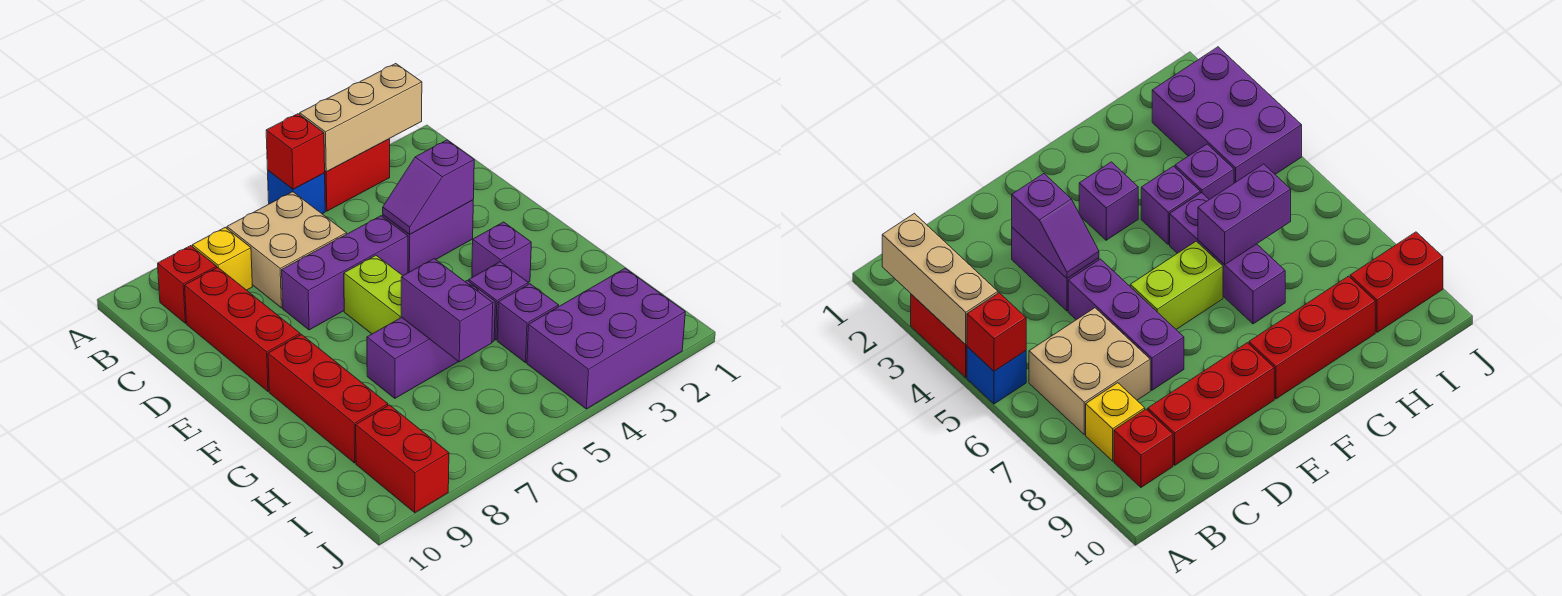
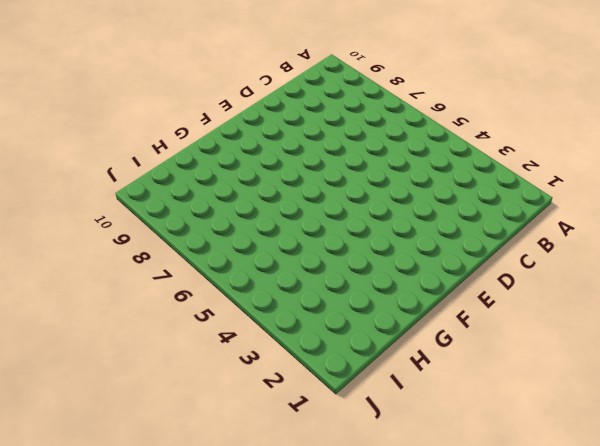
none -> red brick A3:A4 level 1
none -> blue brick A5 level 1
none -> tan brick B6:C7 level 1

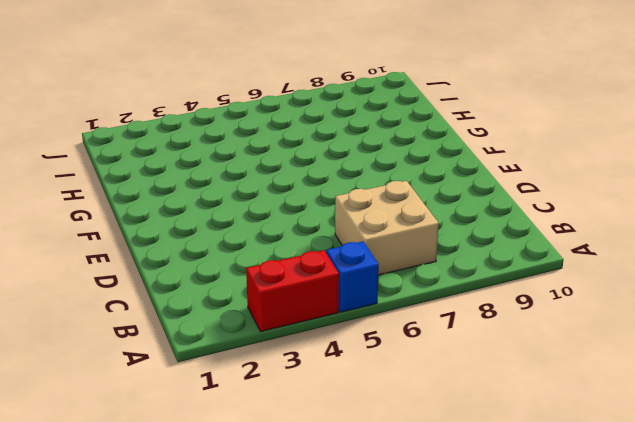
none -> yellow brick B8 level 1
none -> red brick B9 level 1
none -> red brick C9:E9 level 1

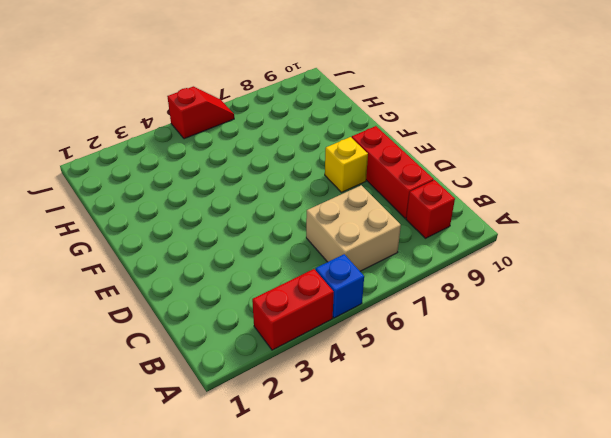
yellow brick E8 level 1 -> yellow brick B8 level 1
red slope J5:J6 level 1 top 5 -> none
none -> purple brick D3:D4 level 1
none -> purple brick D5:D7 level 1
none -> lime brick E6:F6 level 1

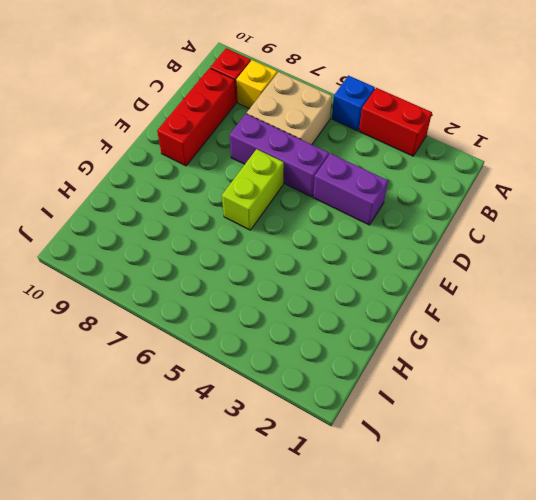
none -> purple brick F3 level 1
none -> red brick F9:H9 level 1
none -> purple brick G4 level 1

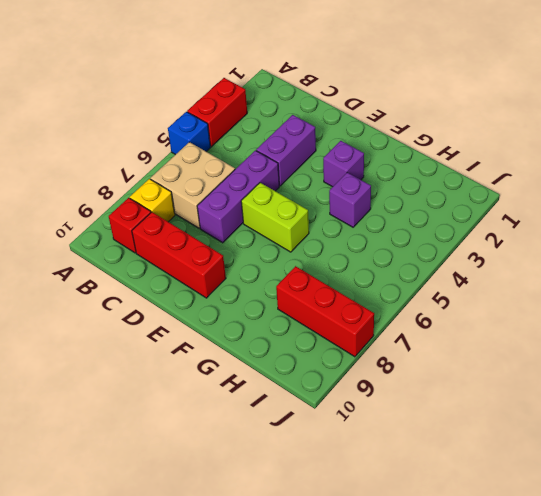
red brick H8:J8 level 1 -> red brick F9:H9 level 1
none -> purple brick G5:G7 level 1
none -> purple brick H4 level 1
none -> purple brick I2:J4 level 1

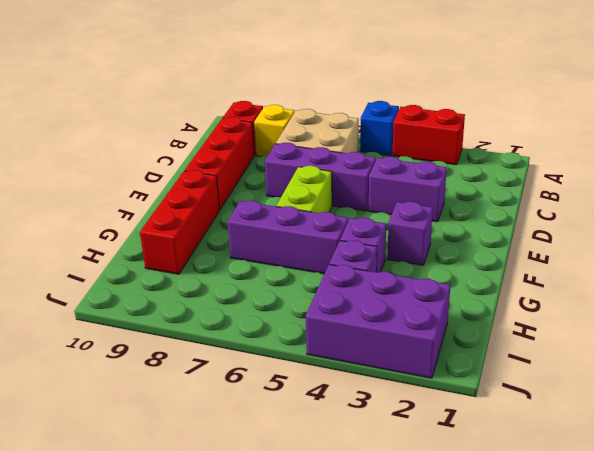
none -> red brick I9:J9 level 1
none -> tan brick A2:A4 level 2
none -> red brick A5 level 2

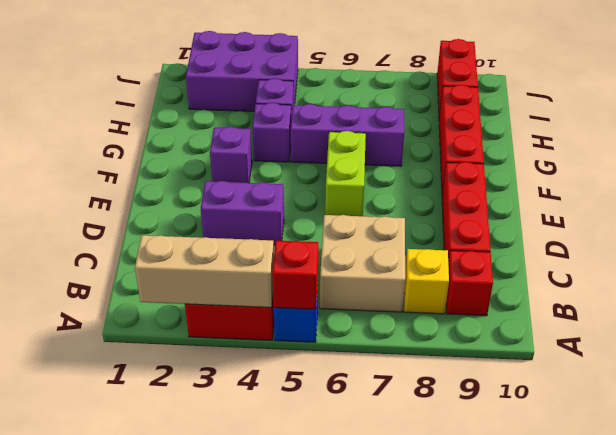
none -> purple brick D5:D7 level 1
none -> purple slope D3:D4 level 2 top 3
none -> purple brick G6:H6 level 2

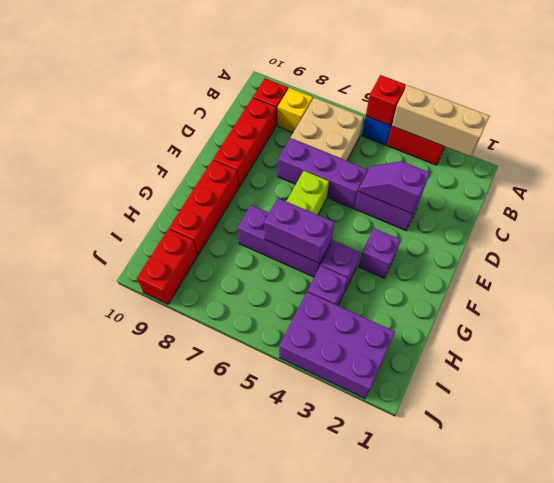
purple brick G5:G6 level 2 -> purple brick G6:H6 level 2

